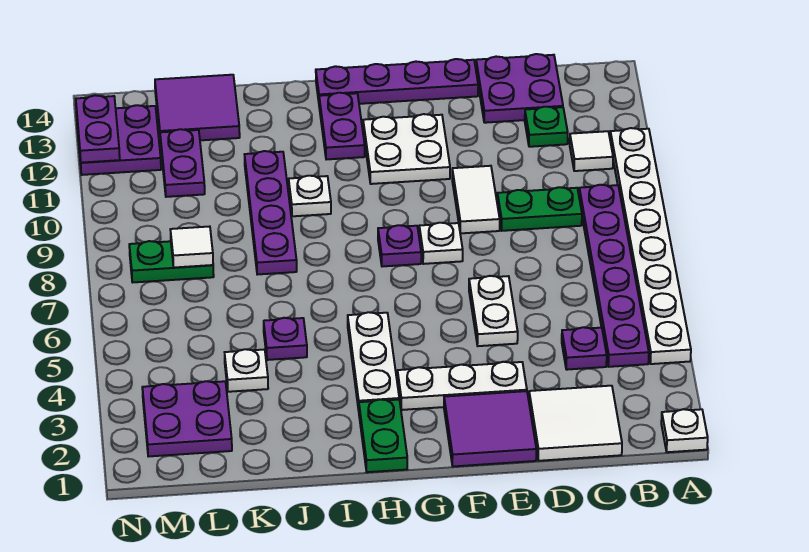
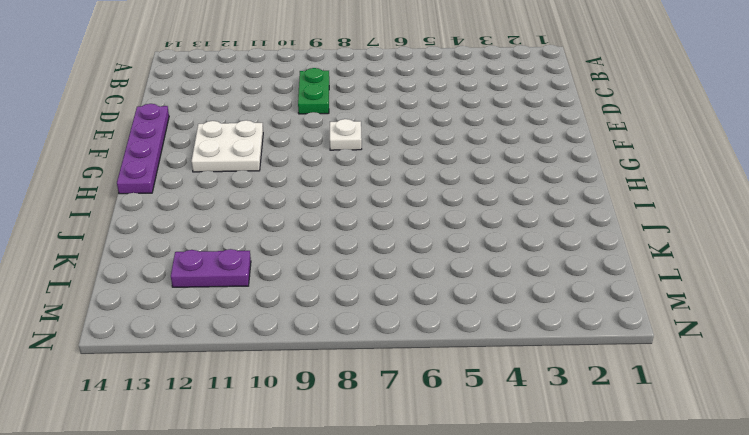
none -> white plate A1 level 1
none -> white plate A4:A11 level 1
none -> purple plate B4:B9 level 1
none -> white tile B11 level 1

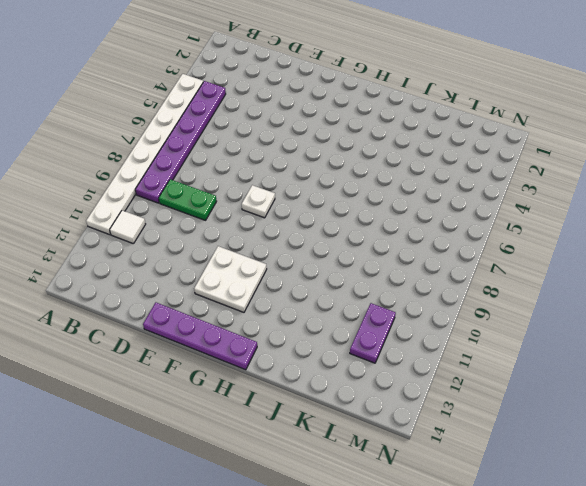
none -> white plate A1 level 1
none -> white tile C1:D2 level 1
none -> purple plate C4 level 1
none -> green plate C12 level 1

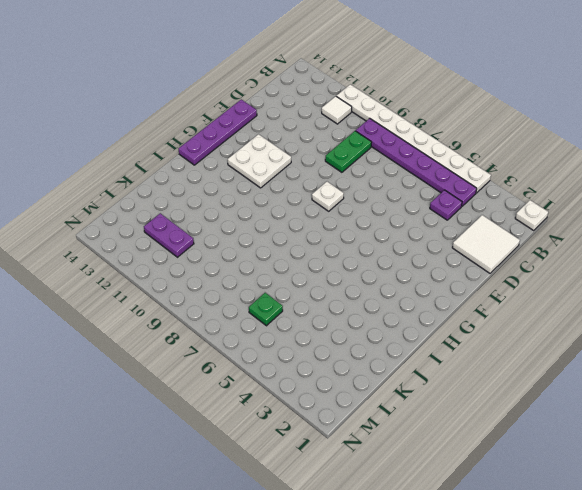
green plate L6 level 1 -> green plate C12 level 1
none -> purple plate C13:D14 level 1
none -> purple tile E1:F2 level 1
none -> white plate E3:G3 level 1
none -> white plate E5:E6 level 1

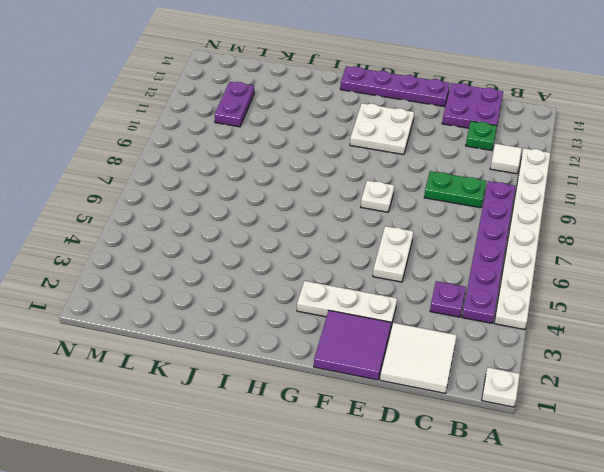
none -> white tile E9:E10 level 1
none -> purple plate G8 level 1
none -> green plate H1:H2 level 1
none -> white plate H3:H5 level 1

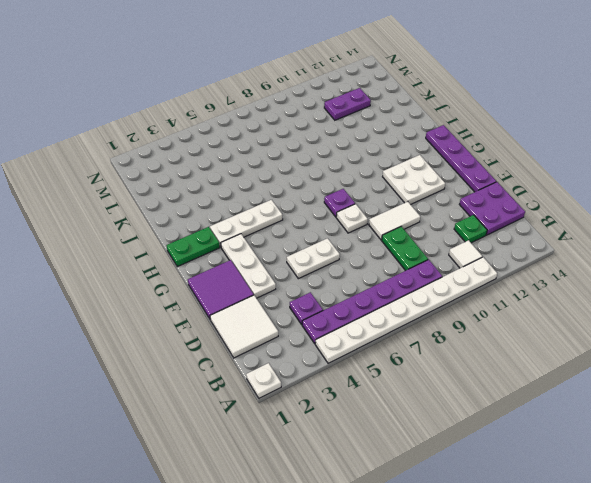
none -> purple plate H12:H13 level 1
none -> white plate I10 level 1
none -> purple plate J5 level 1
none -> purple plate J8:J11 level 1

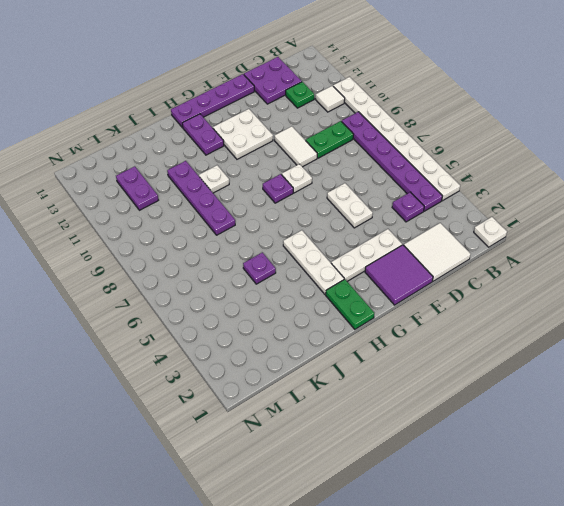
none -> white plate K4 level 1
none -> purple tile K13:L14 level 1
none -> purple plate L2:M3 level 1
none -> green plate L8:M8 level 1

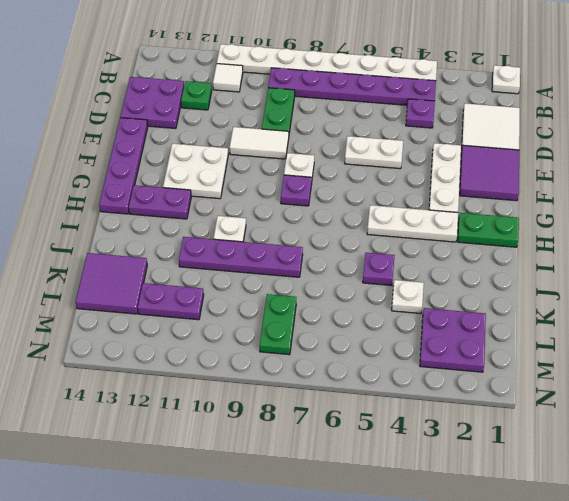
none -> purple plate M12:N13 level 1
none -> white tile L8 level 2
none -> purple plate N12:N13 level 2

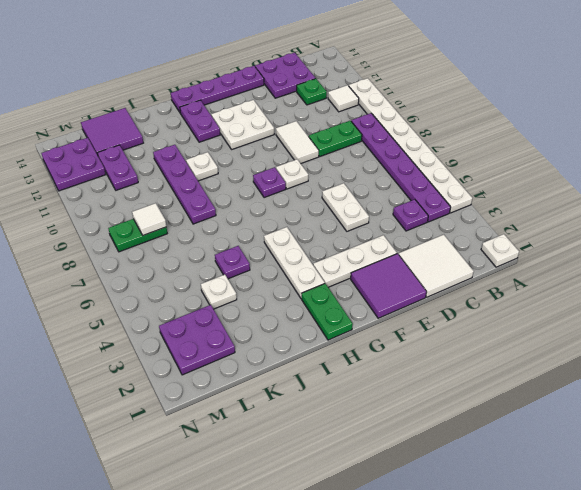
none -> purple plate N12:N13 level 2

